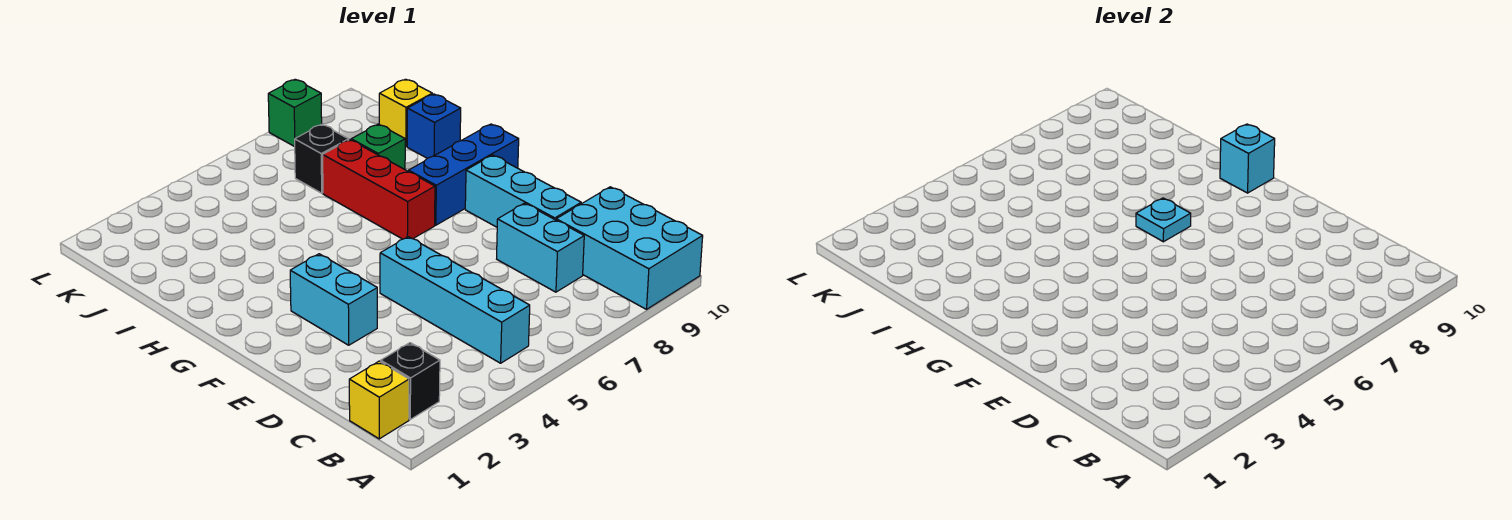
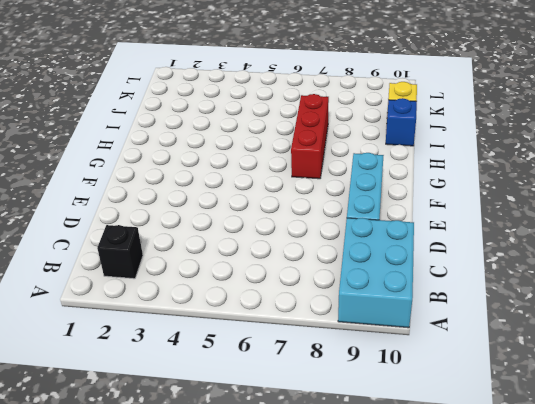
none -> yellow brick B1 level 1
none -> cyan brick B5:E5 level 1
none -> cyan brick C8:D8 level 1

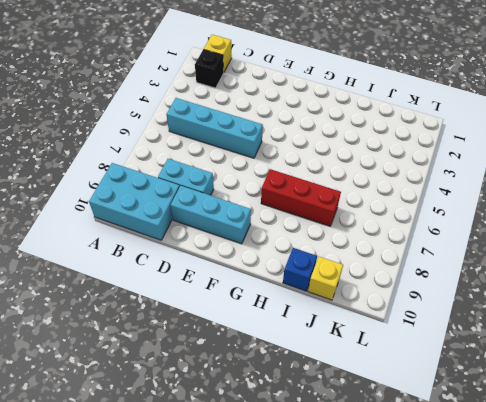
none -> cyan brick E3:F3 level 1
none -> blue brick G8:G10 level 1
none -> green brick I8 level 1

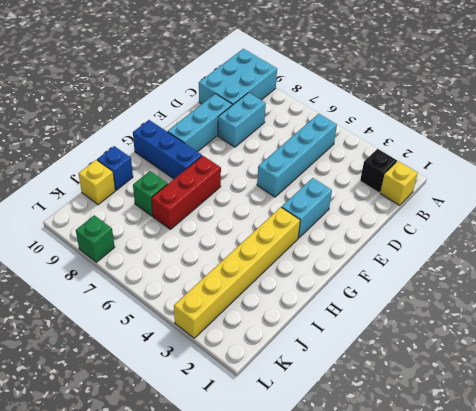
yellow brick G3:L3 level 1 -> none
none -> black brick J7 level 1
none -> cyan plate G7 level 2
none -> cyan brick G10 level 2

